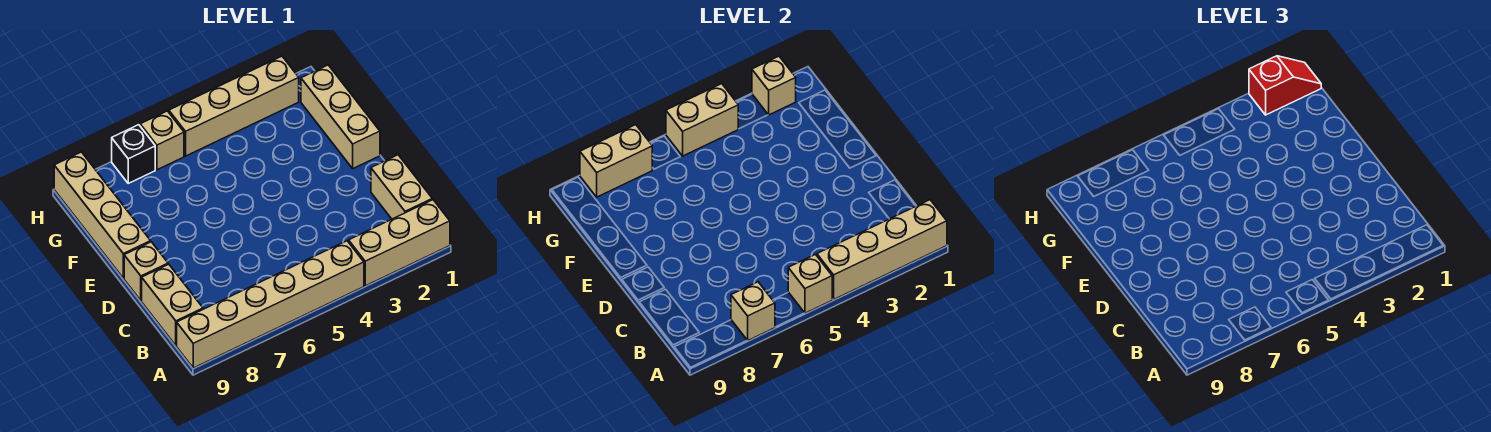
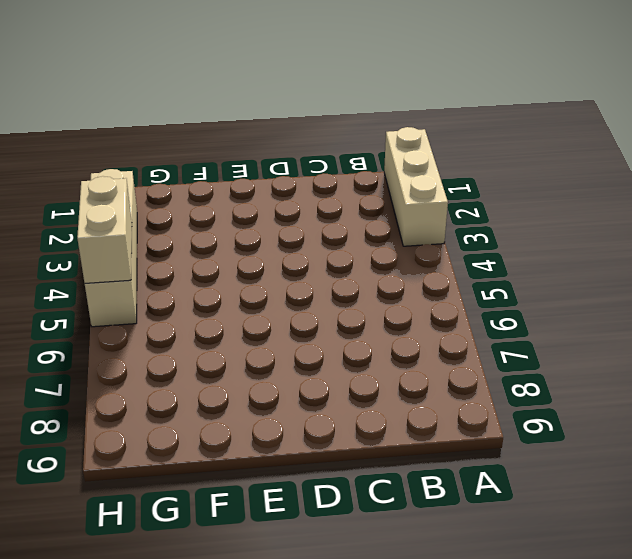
none -> tan brick A4:A9 level 1
none -> tan brick B1:C1 level 1
none -> tan brick B9:C9 level 1

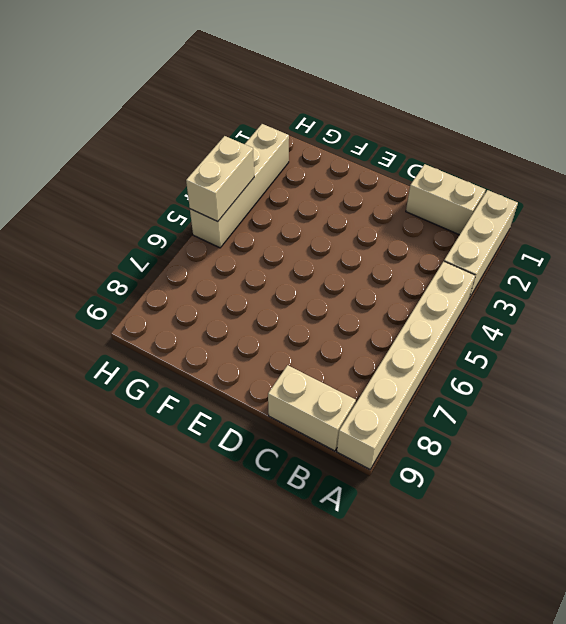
none -> tan brick D9 level 1
none -> tan brick E1:G1 level 1
none -> tan brick E9:H9 level 1

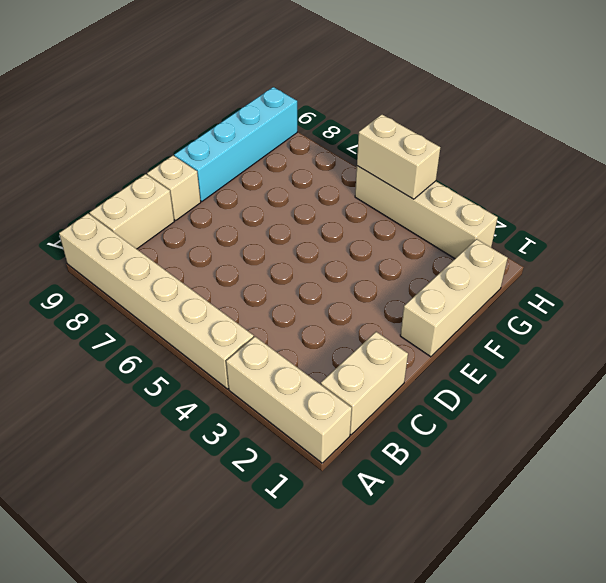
cyan brick E9:H9 level 1 -> tan brick E9:H9 level 1
none -> tan brick H6 level 1
none -> black brick H7 level 1
none -> tan brick A1:A4 level 2

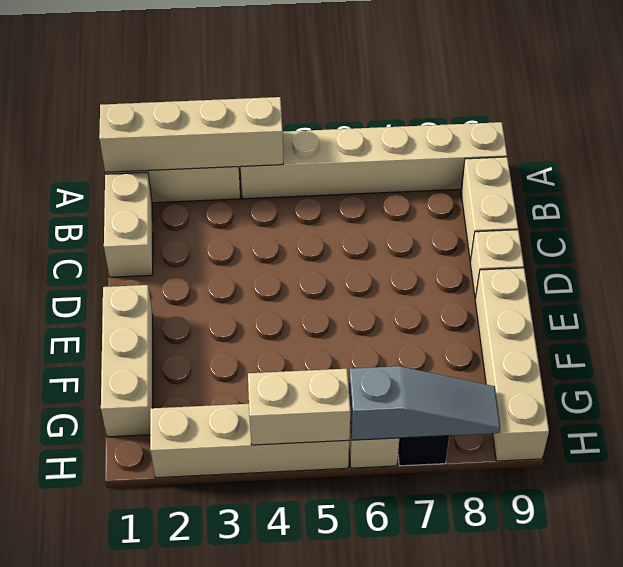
grey slope H6:H8 level 2 top 6 -> tan brick H7:H8 level 2
none -> tan brick A5 level 2
none -> tan brick A7 level 2
none -> tan brick H2 level 2

